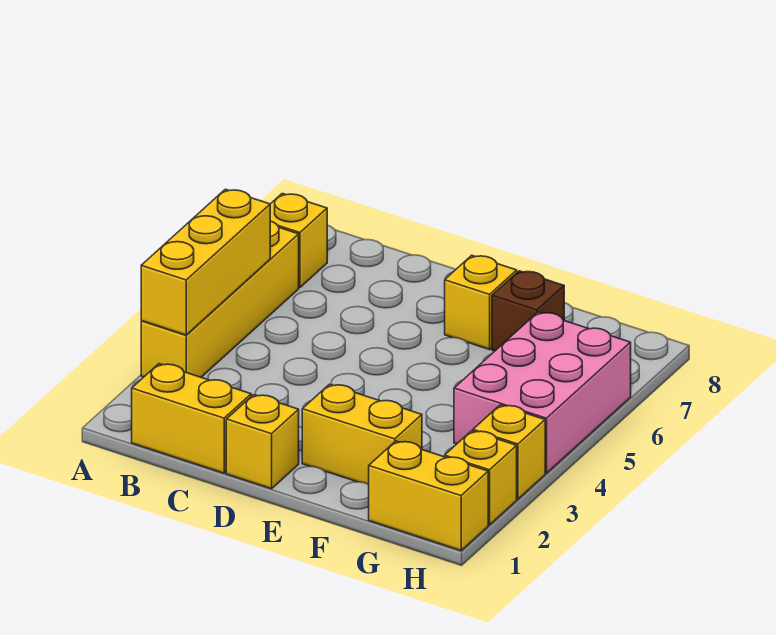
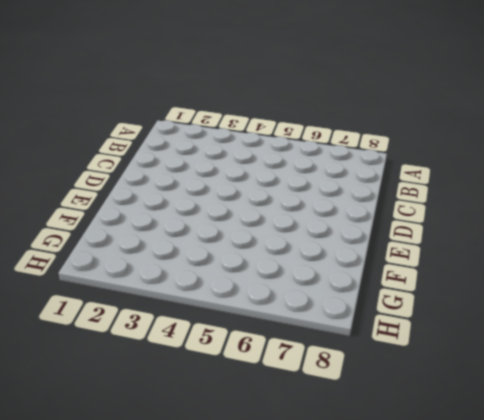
none -> yellow brick A3:A6 level 1
none -> yellow brick A7 level 1
none -> yellow brick B1:C1 level 1

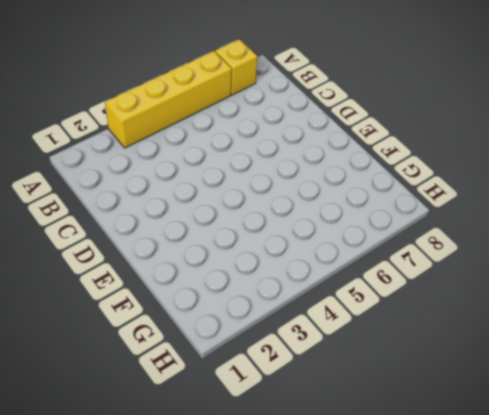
none -> yellow brick B1:C1 level 1
none -> yellow brick D1 level 1
none -> yellow brick E2:F2 level 1

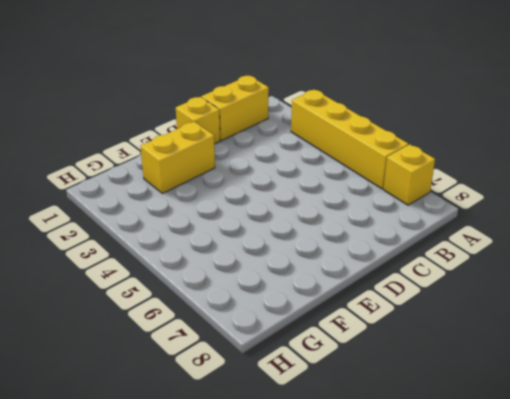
none -> yellow brick E7 level 1
none -> brown brick F7 level 1
none -> yellow brick G1:H1 level 1

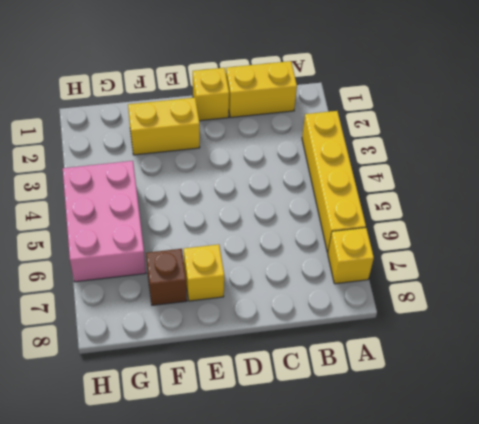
none -> yellow brick G1:H1 level 1
none -> yellow brick H2 level 1
none -> yellow brick H3 level 1

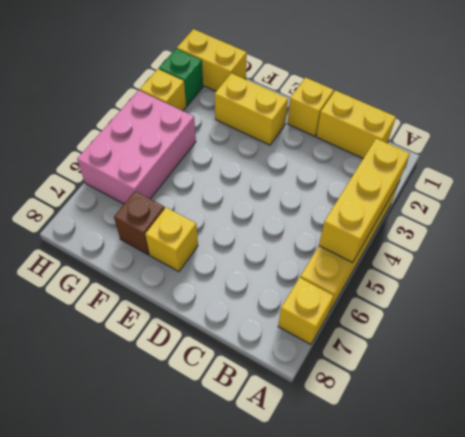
green brick H2 level 1 -> yellow brick H2 level 1

